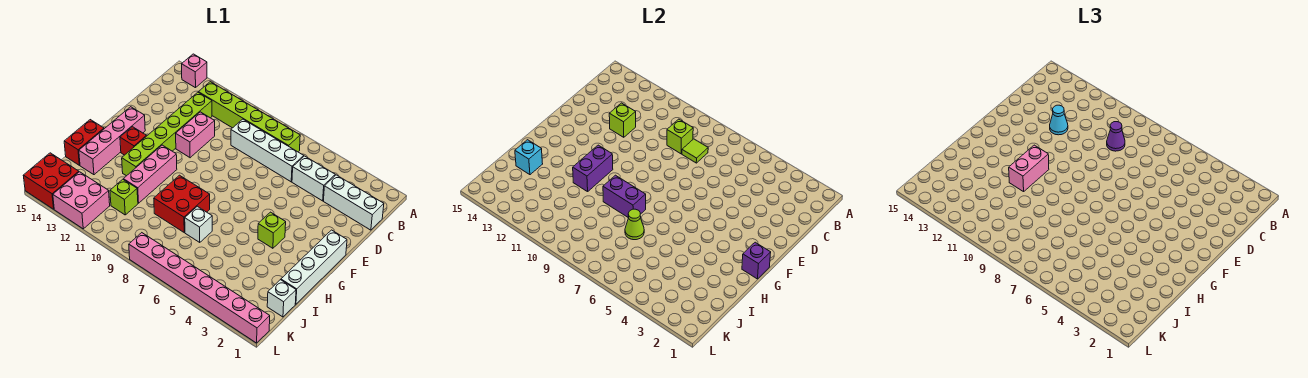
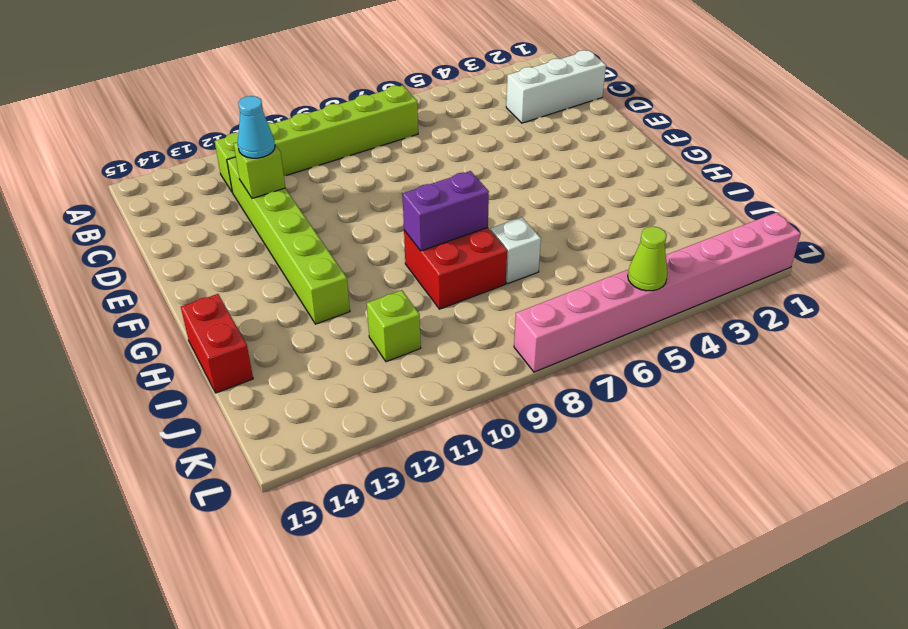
lime cone L5 level 2 -> lime cone I7 level 2
none -> pink brick A14 level 1
none -> white brick C4:C5 level 1
none -> white brick C6:C9 level 1
none -> pink brick D11:E11 level 1

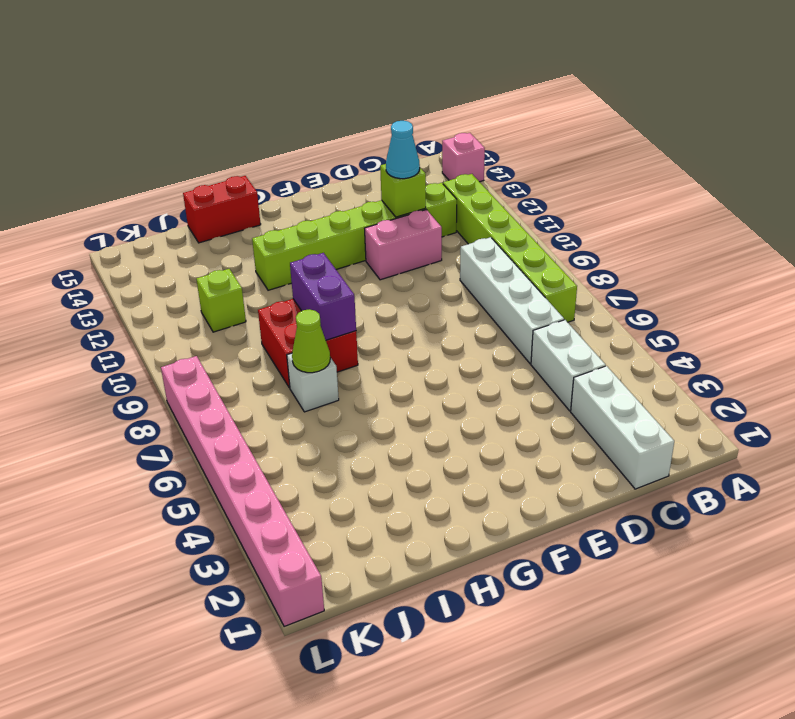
none -> white brick F1:I1 level 1
none -> pink brick F14:I14 level 1
none -> lime brick G4 level 1
none -> pink brick G11:I11 level 1

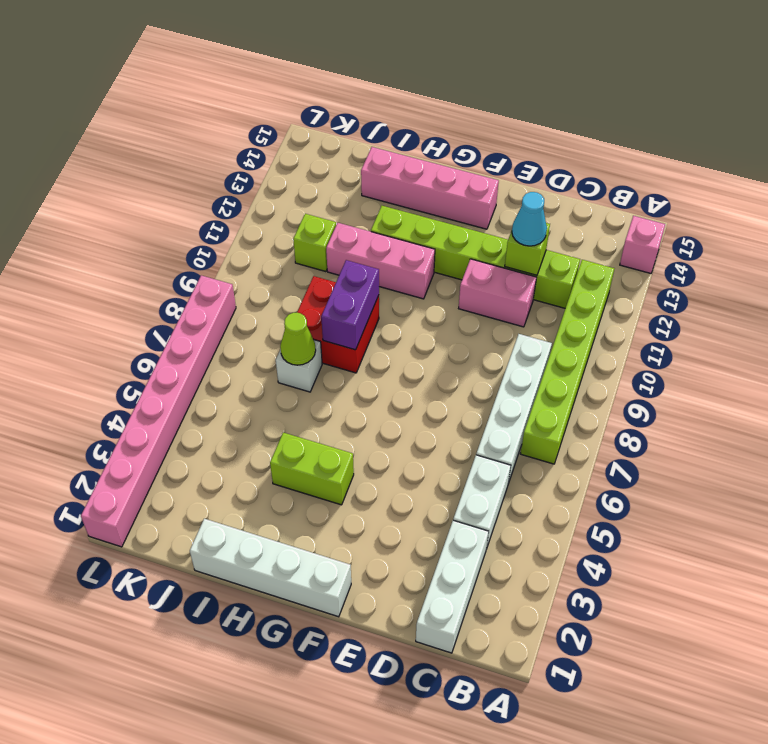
lime brick G4:H4 level 1 -> lime brick G4 level 1
none -> red brick G13 level 1
none -> red brick H15:I15 level 1
none -> white brick J1 level 1
none -> pink brick K12:L13 level 1

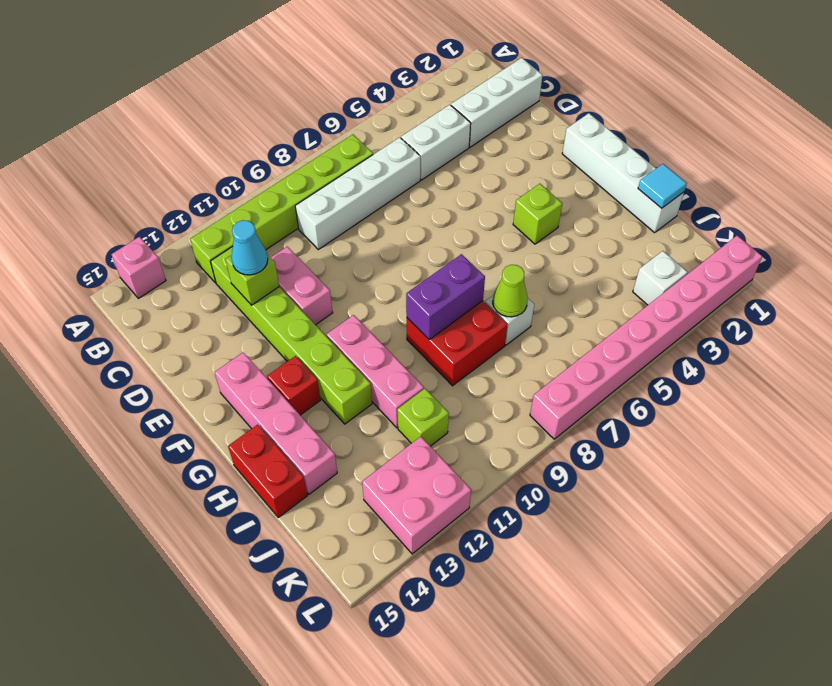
cyan tile I1 level 2 -> none
white brick K3 level 1 -> white brick J1 level 1
none -> red brick K14:L15 level 1
none -> lime tile C8 level 2
none -> lime brick C9 level 2
none -> purple brick G1 level 2

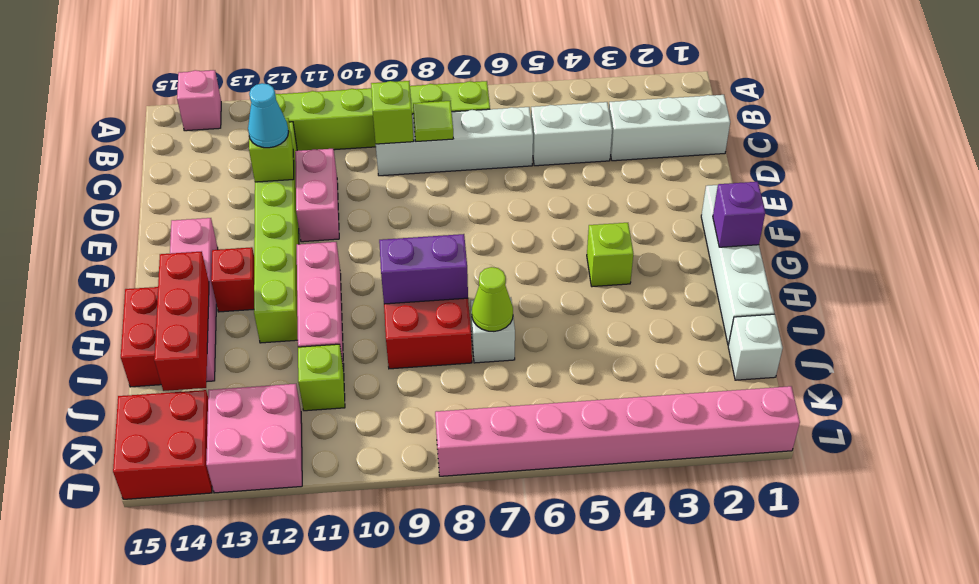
red brick H14:J14 level 2 -> cyan brick I14 level 2
none -> purple brick G11:H11 level 2
none -> purple cone C9 level 3
none -> pink brick G11:H11 level 3

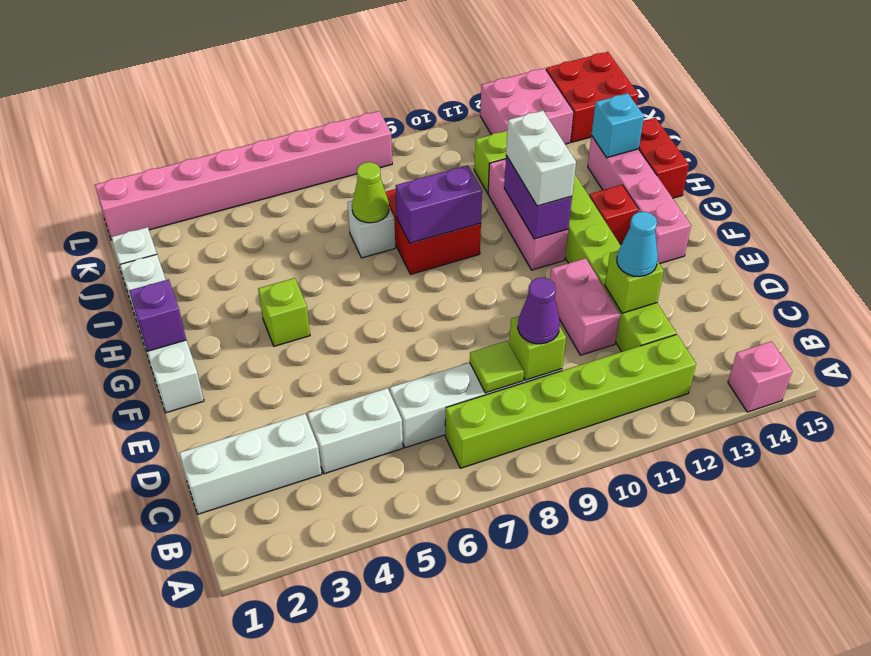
white brick G11:H11 level 3 -> pink brick G11:H11 level 3

